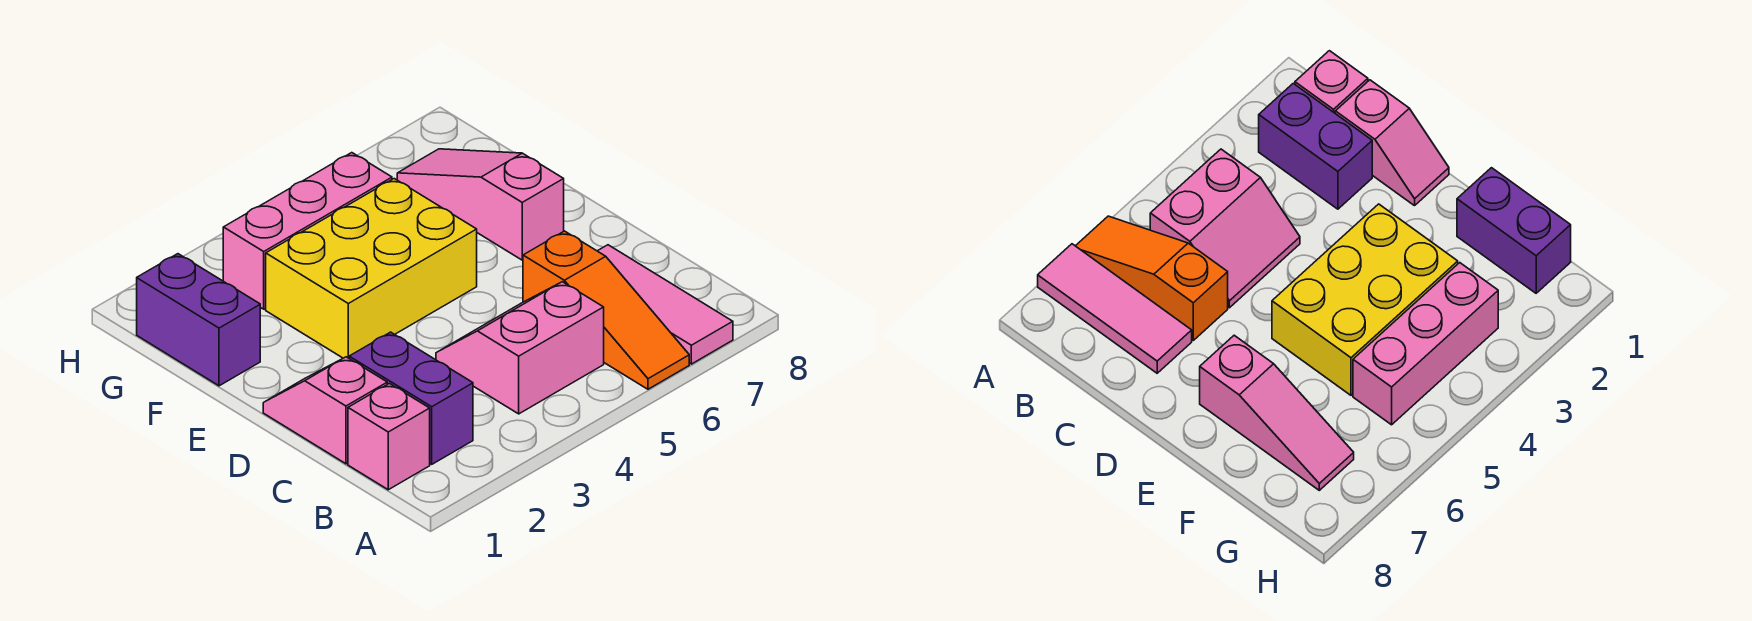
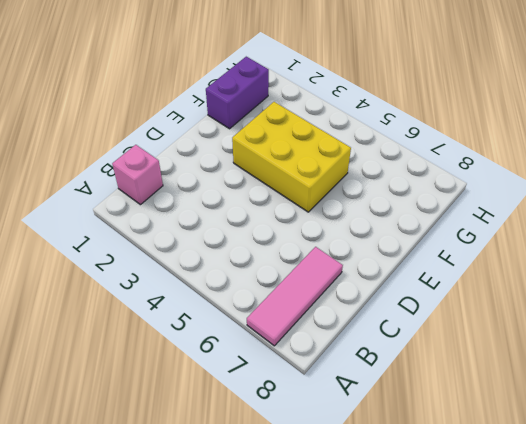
none -> orange slope A6:C6 level 1 top C
none -> purple brick B2:C2 level 1

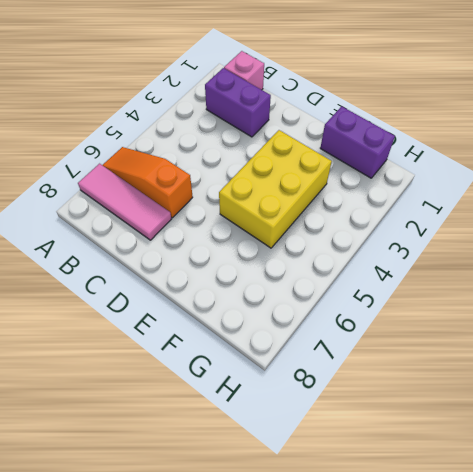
none -> pink slope B4:C5 level 1 top B
none -> pink slope C1:D1 level 1 top C

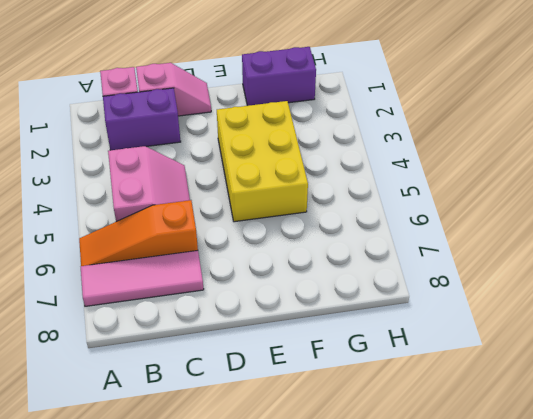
none -> pink slope E7:G7 level 1 top E
none -> pink brick G3:G5 level 1

